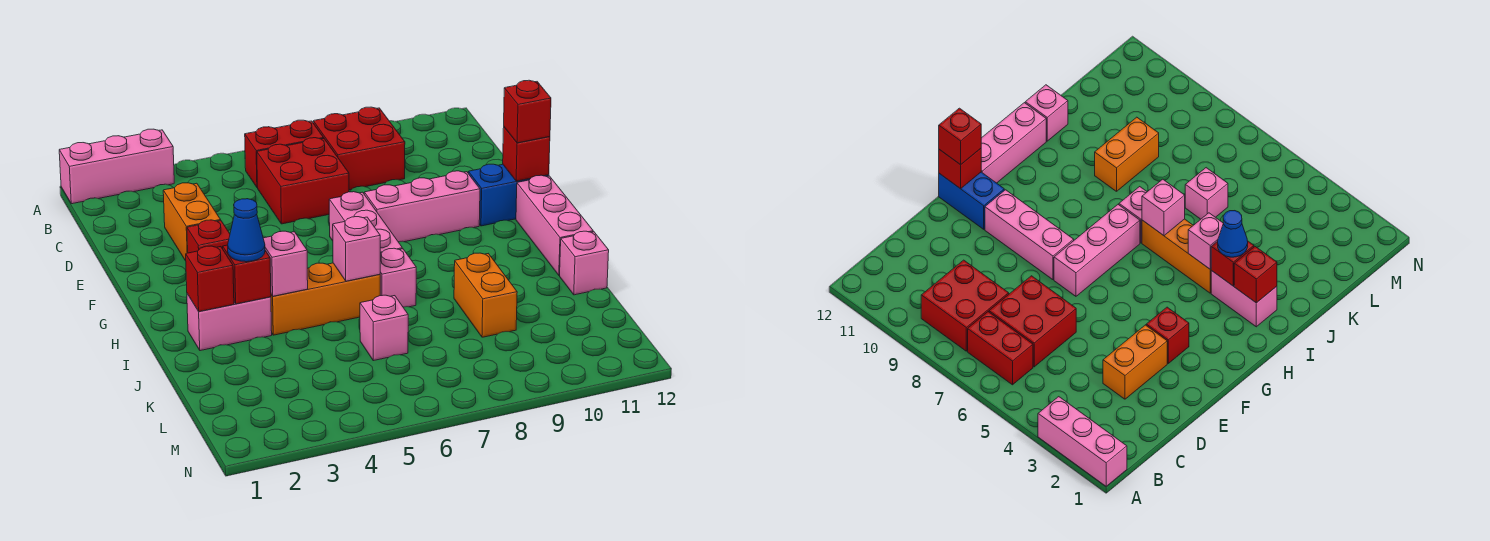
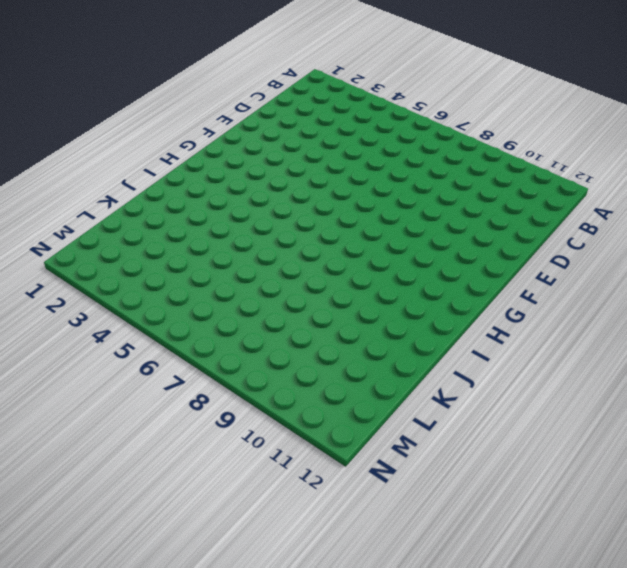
none -> pink brick A1:A3 level 1
none -> red brick B6:B7 level 1
none -> red brick B8:C9 level 1

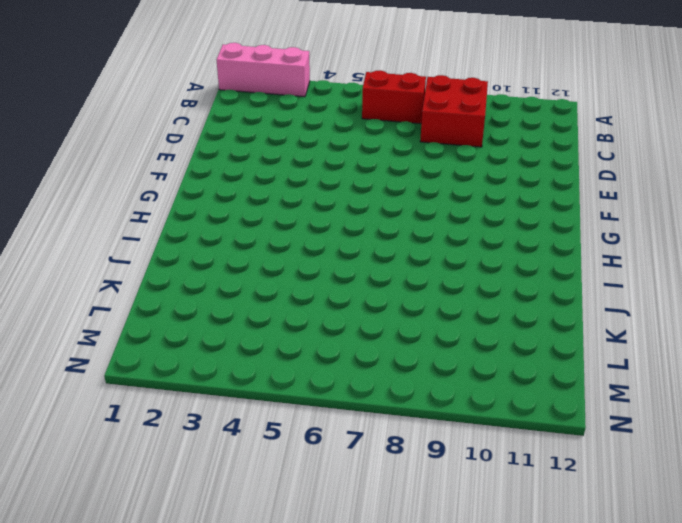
none -> red brick C6:D7 level 1
none -> orange brick D3:E3 level 1
none -> red brick F3 level 1

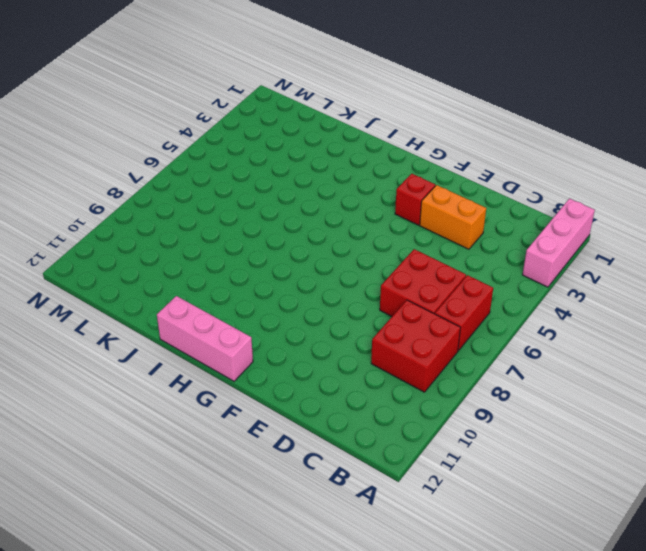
none -> pink brick F7:H7 level 1
none -> pink brick F8:F10 level 1
none -> blue brick F11:F12 level 1

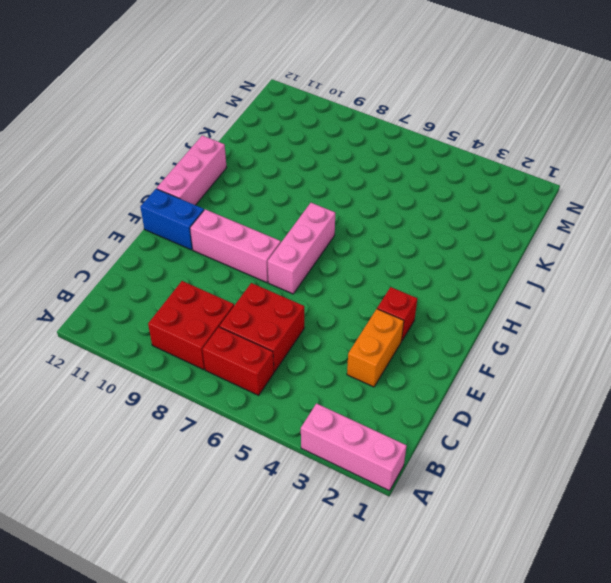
none -> pink brick I2:I3 level 1
none -> orange brick I4:I6 level 1
none -> pink brick I7 level 1

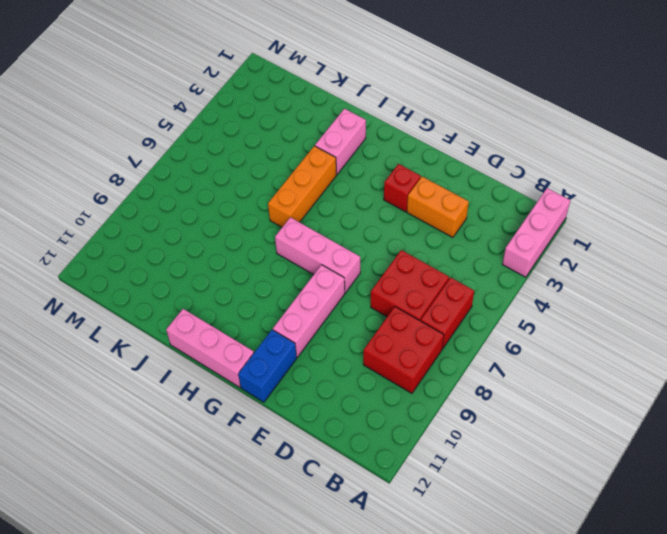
none -> pink brick I7 level 1
none -> orange brick J9:K9 level 1
none -> pink brick J12 level 1

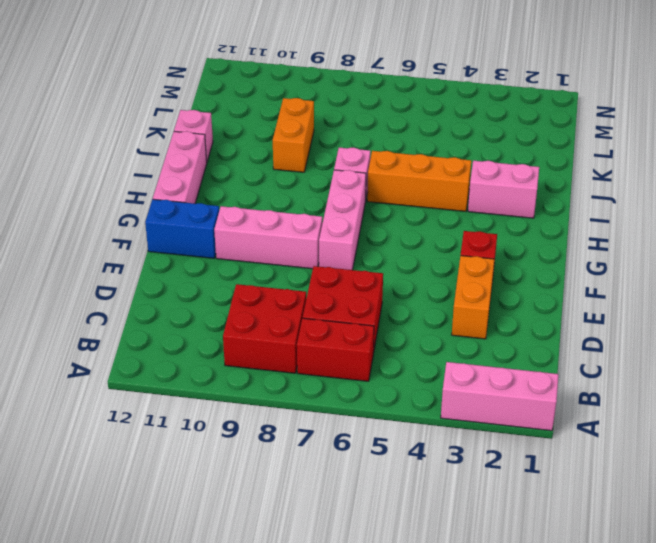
none -> pink brick K6 level 1
none -> red brick F12 level 2
none -> red brick I2 level 2

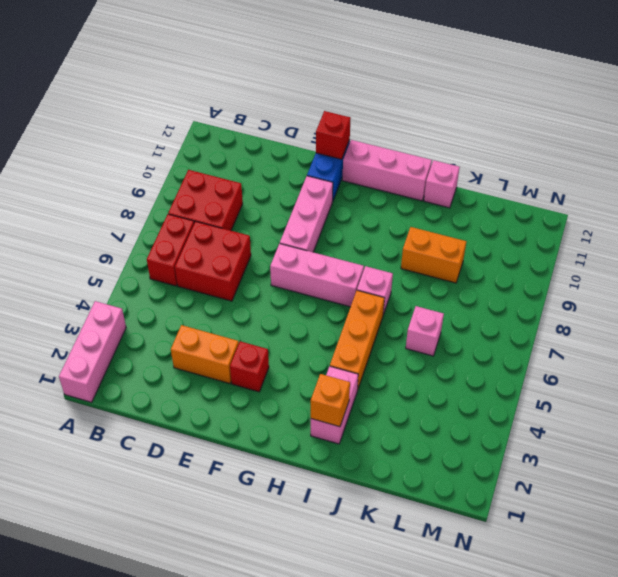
orange brick I2 level 2 -> red brick I2 level 2
none -> red brick I3 level 2
none -> pink brick I4 level 2
none -> pink brick I6 level 2

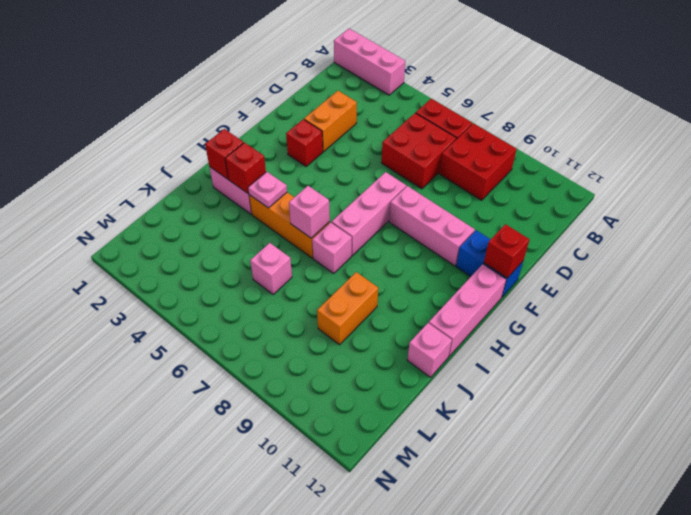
pink plate I4 level 2 -> pink brick I4 level 2
none -> red brick F12 level 3
none -> blue cone I3 level 3

